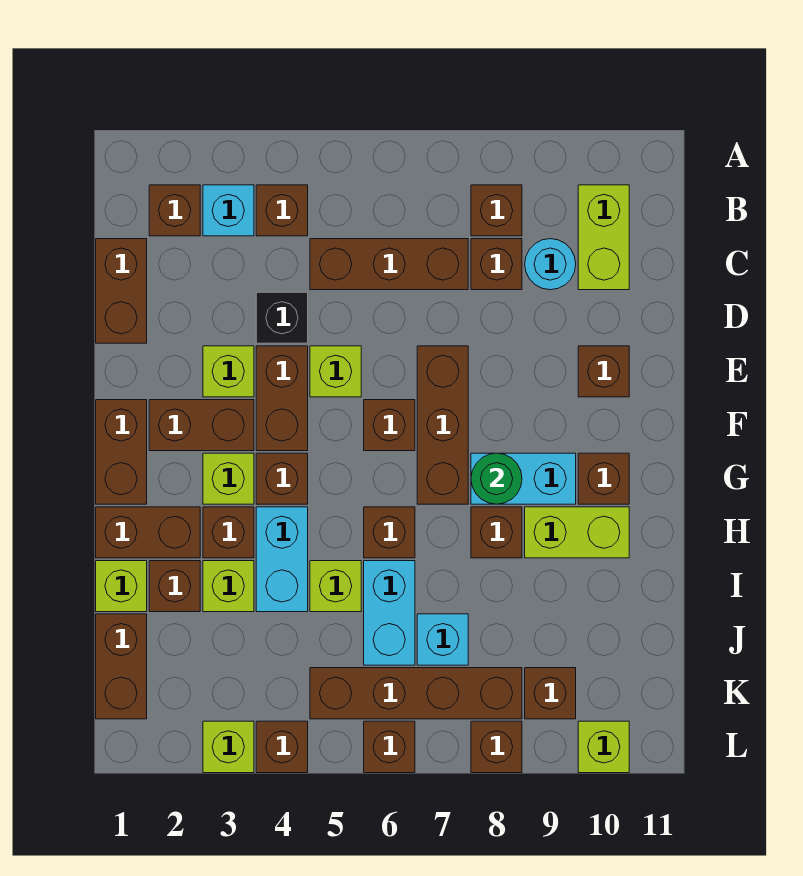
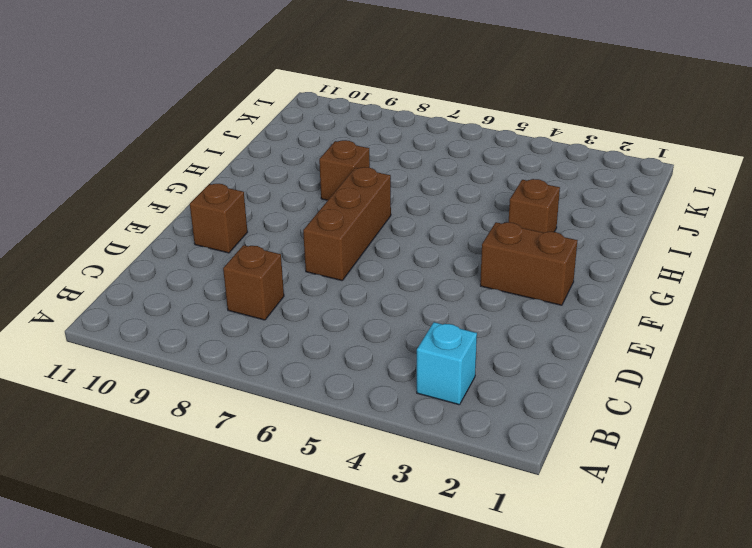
none -> brown brick B2 level 1
none -> brown brick B4 level 1
none -> brown brick B8 level 1
none -> lime brick B10:C10 level 1

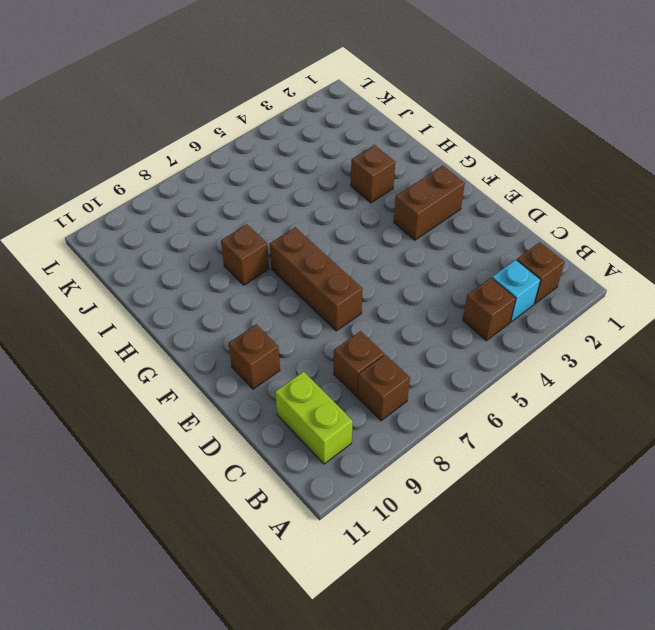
none -> brown brick C1:D1 level 1
none -> brown brick C5:C7 level 1
none -> cyan round brick C9 level 1
none -> black brick D4 level 1

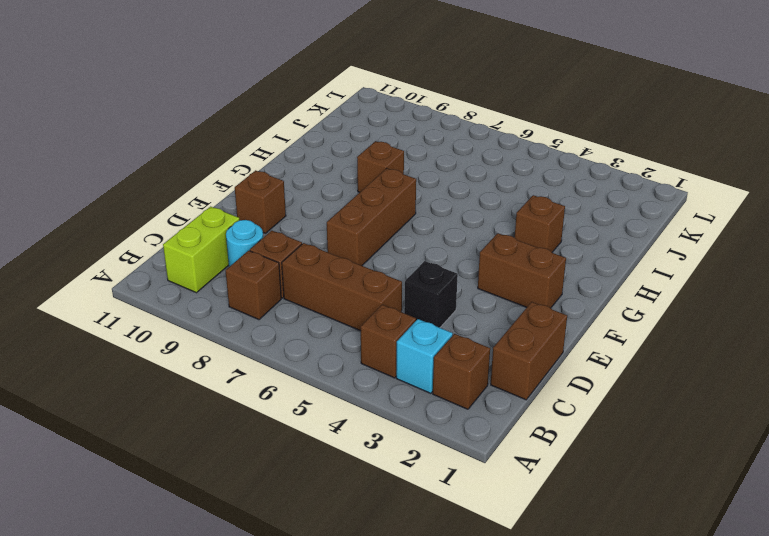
none -> lime brick E3 level 1
none -> brown brick E4:F4 level 1
none -> lime brick E5 level 1
none -> brown brick F1:G1 level 1

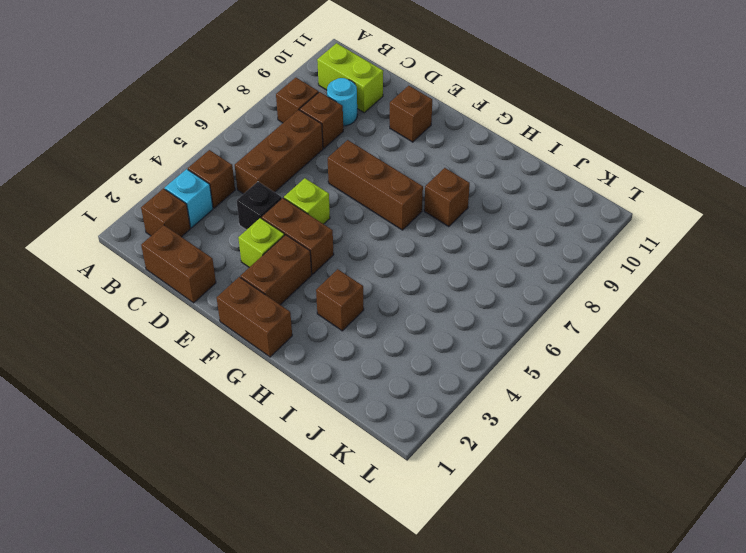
none -> brown brick F6 level 1
none -> lime brick G3 level 1
none -> brown brick G4 level 1
none -> cyan brick G8:G9 level 1

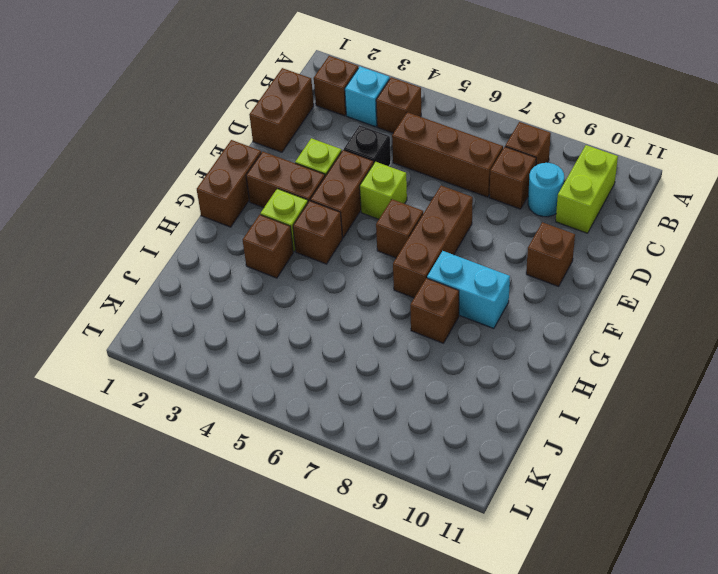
none -> brown brick G10 level 1
none -> brown brick H1:H2 level 1
none -> cyan brick H4:I4 level 1
none -> brown brick H6 level 1

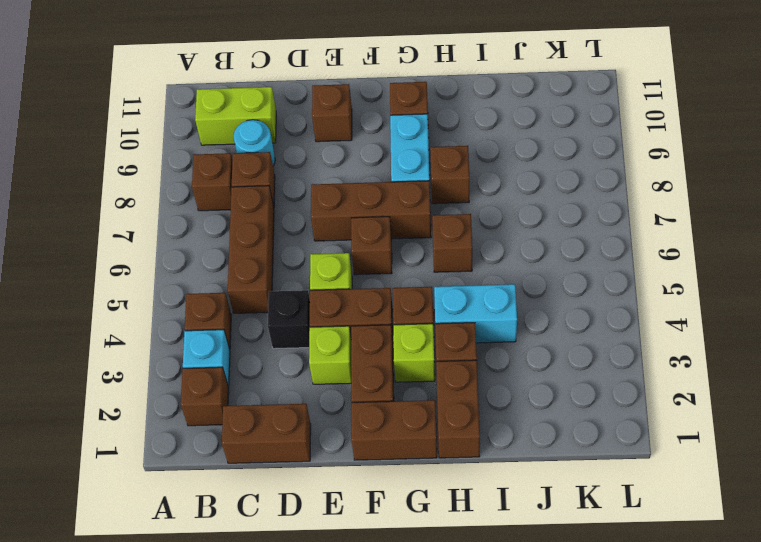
none -> lime brick H9:H10 level 1
none -> lime brick I1 level 1
none -> brown brick I2 level 1
none -> lime brick I3 level 1

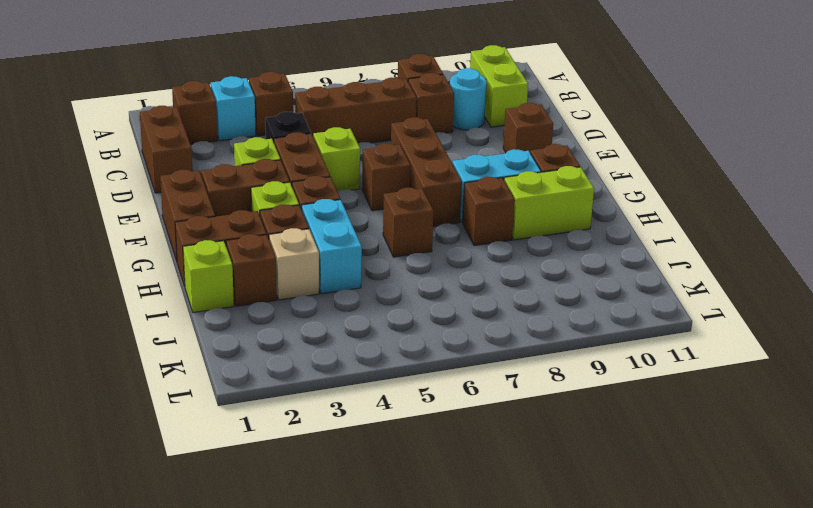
tan brick I3 level 1 -> lime brick I3 level 1
none -> lime brick I5 level 1
none -> cyan brick I6:J6 level 1
none -> brown brick J1:K1 level 1
none -> cyan brick J7 level 1

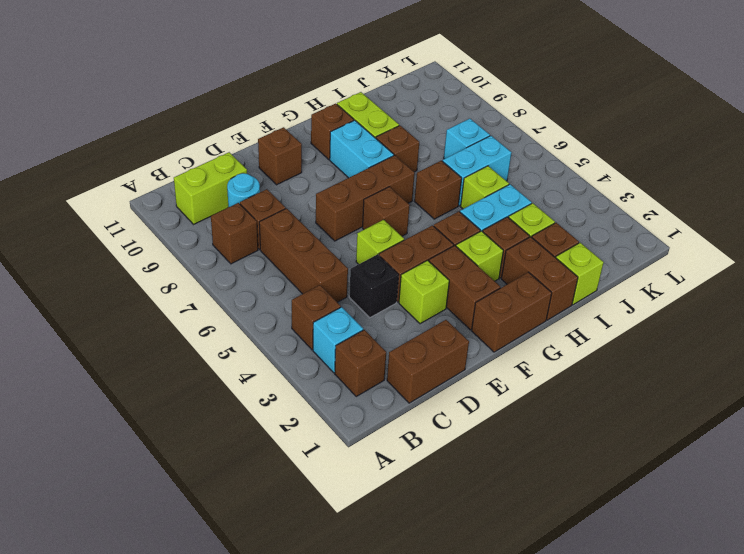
none -> brown brick J1:K1 level 1
none -> brown brick K5:K8 level 1
none -> brown brick K9 level 1
none -> lime brick L3 level 1

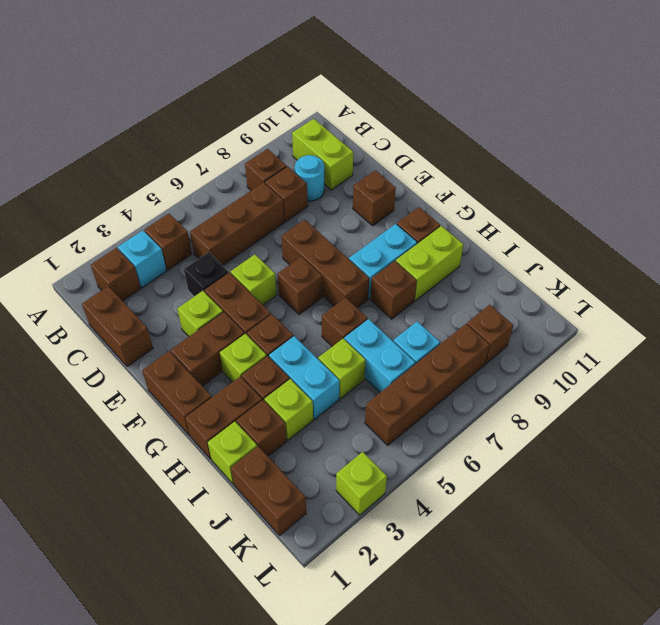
none -> brown brick L4 level 1
none -> brown brick L6 level 1
none -> brown brick L8 level 1
none -> lime brick L10 level 1

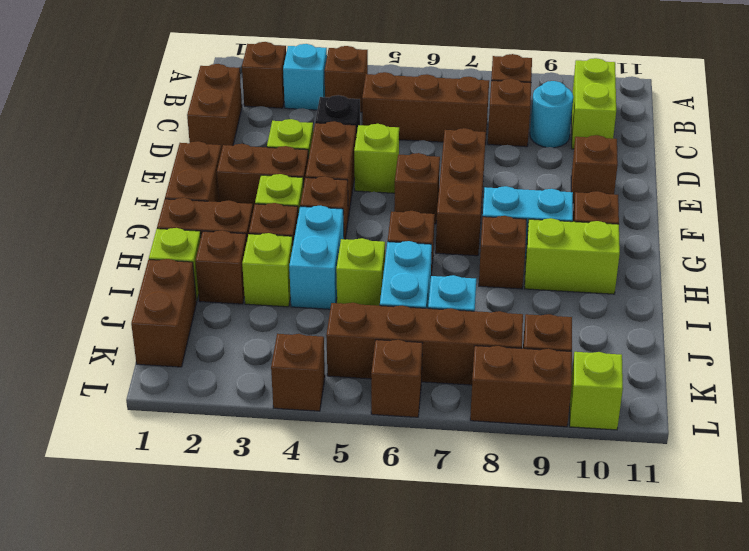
brown brick L8:L9 level 1 -> brown brick L8 level 1
none -> lime brick L3 level 1
none -> green round brick G8 level 2

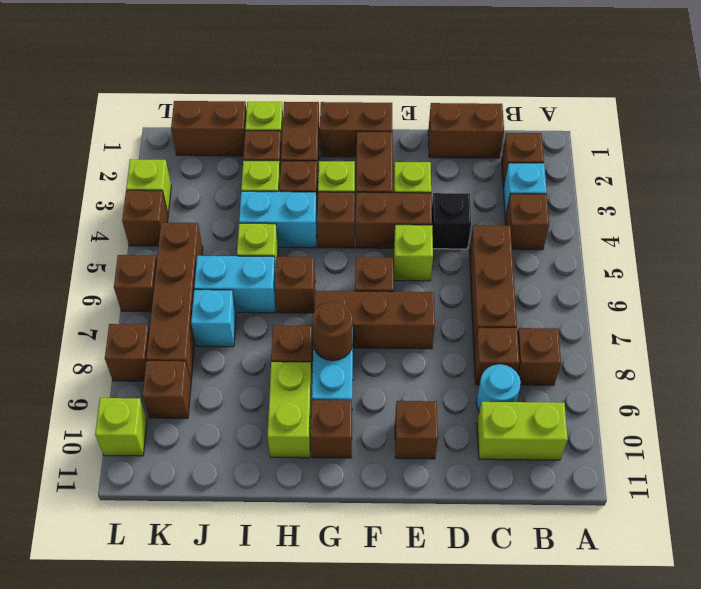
brown round brick G8 level 2 -> green round brick G8 level 2

